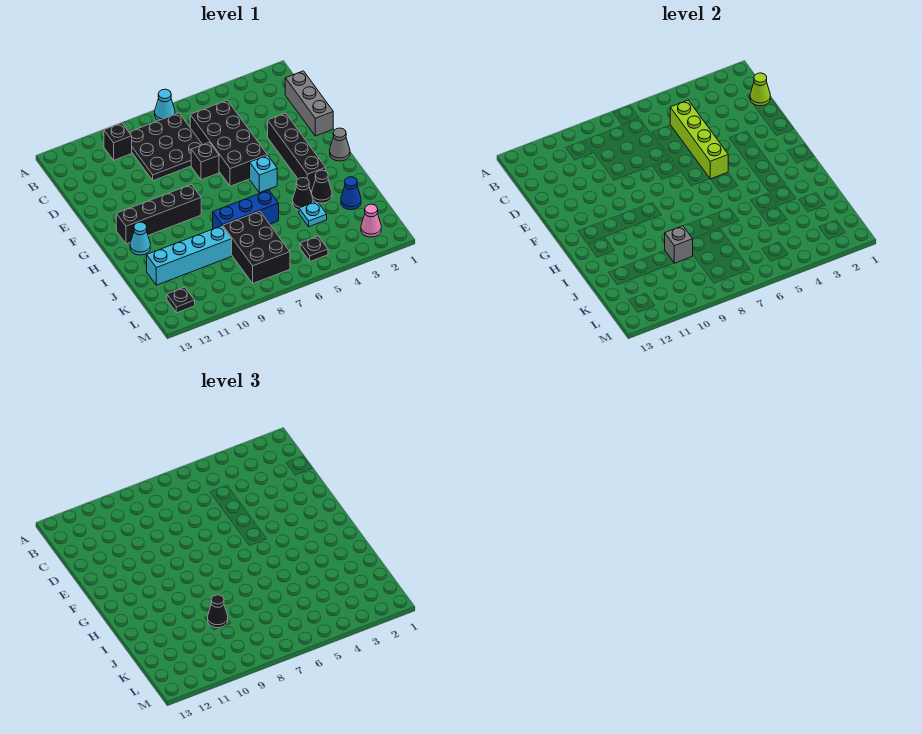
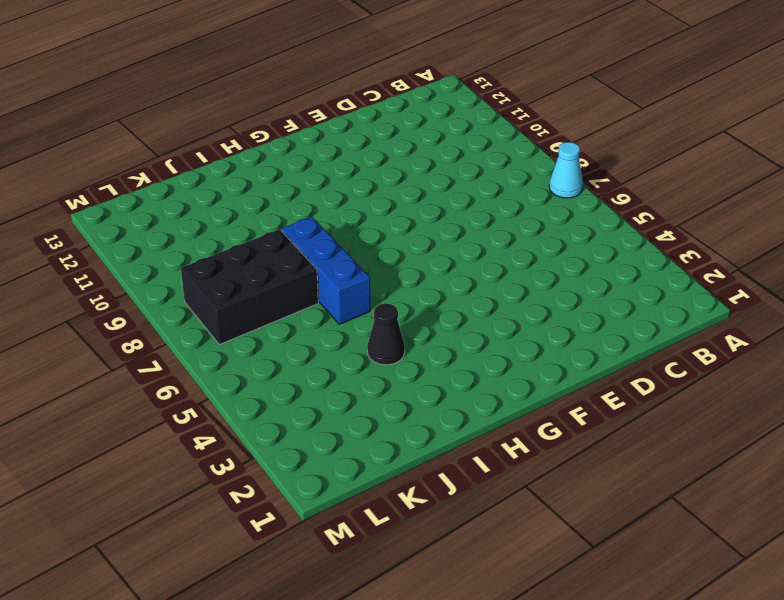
none -> black plate B7:D9 level 1
none -> black brick B10 level 1
none -> grey brick C1:E1 level 1

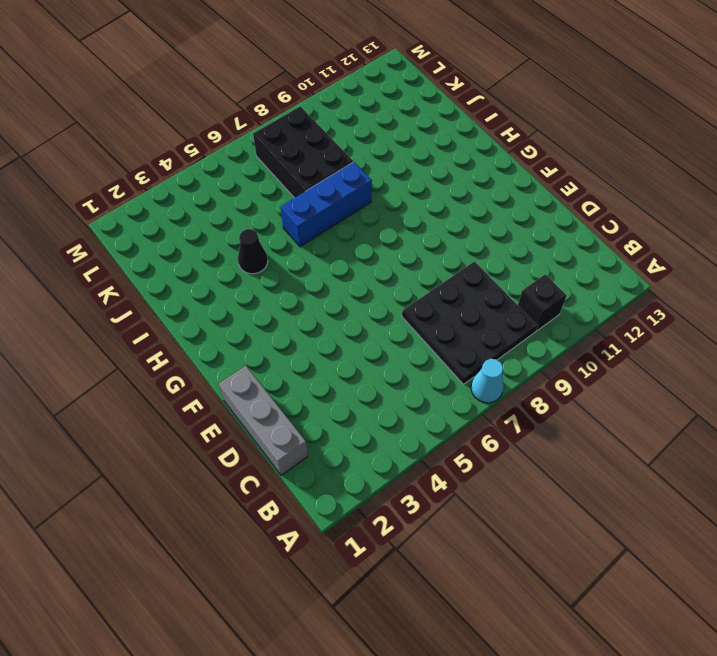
none -> black brick C5:F6 level 1
none -> black brick E3:H3 level 1
none -> black brick E7 level 1

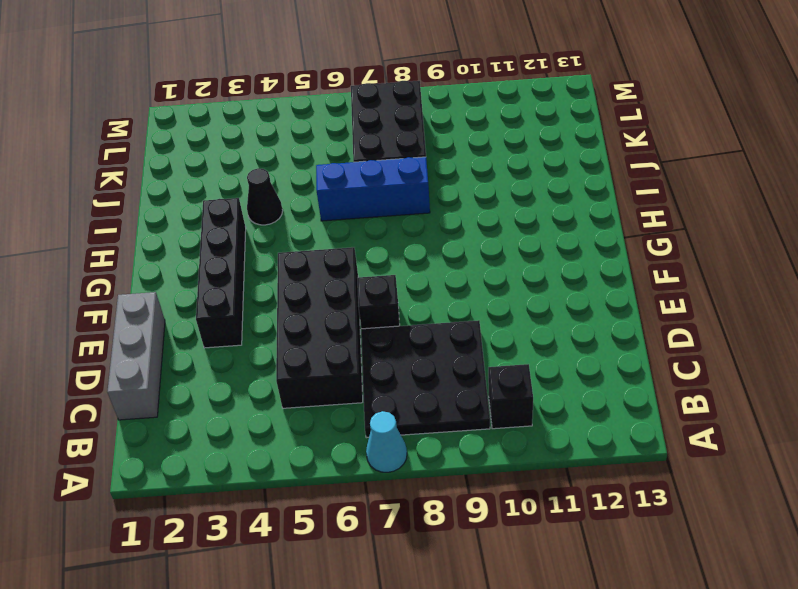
none -> grey cone G1 level 1
none -> cyan brick G5 level 1
none -> black brick G9:G12 level 1

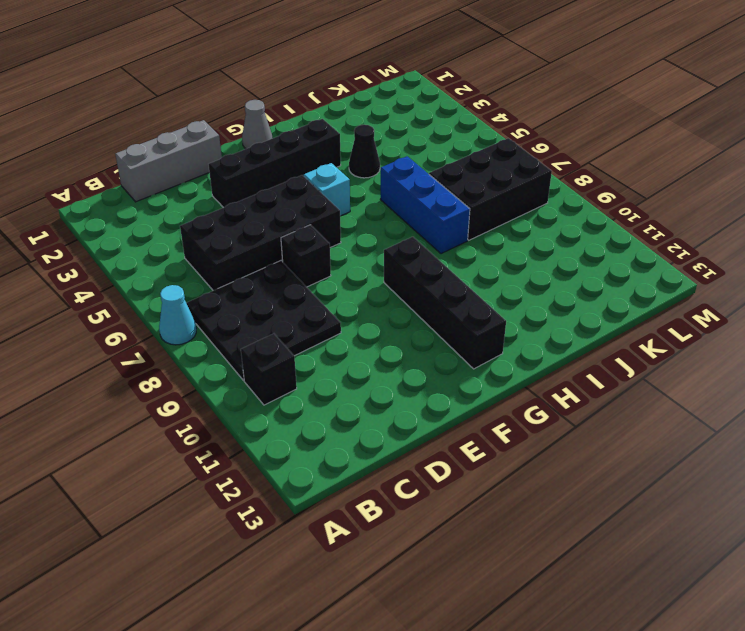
none -> cyan cone H12 level 1
none -> black cone I3 level 1
none -> blue cone J2 level 1

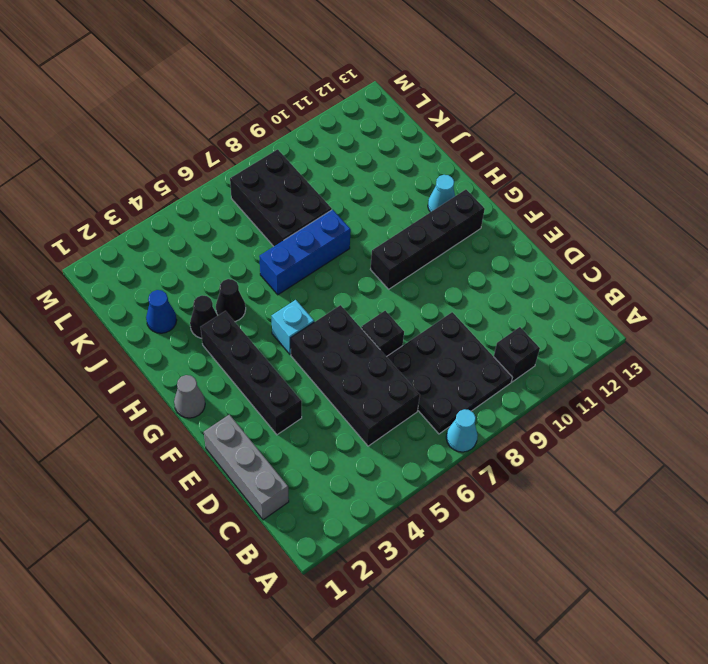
none -> cyan plate J4 level 1
none -> cyan brick J9:J12 level 1
none -> pink cone L2 level 1

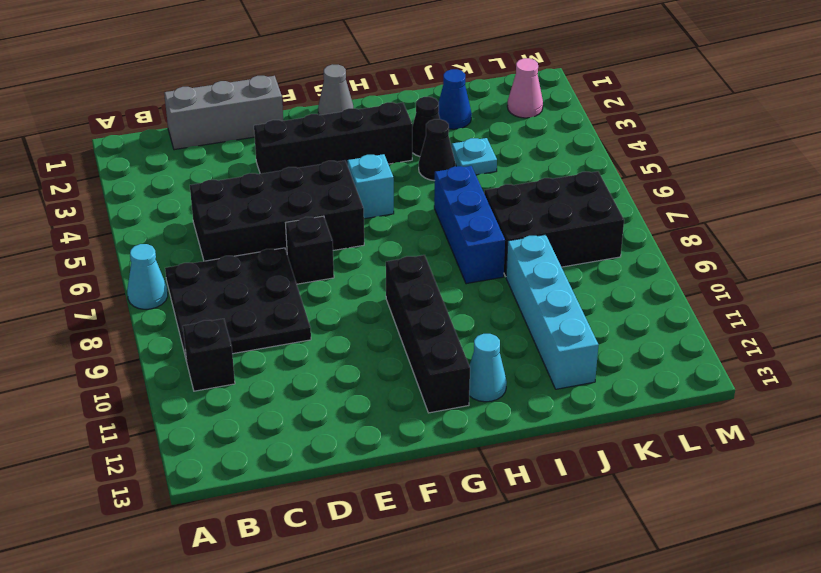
none -> black plate L5 level 1
none -> black plate L12 level 1
none -> lime cone C1 level 2

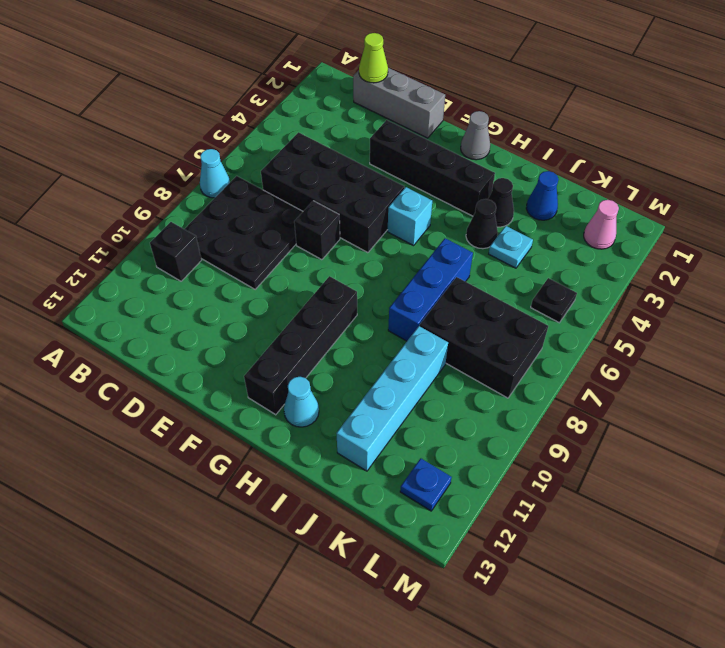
blue plate L12 level 1 -> black plate L12 level 1
none -> lime brick C5:F5 level 2
none -> grey brick J9 level 2
none -> black cone J9 level 3

